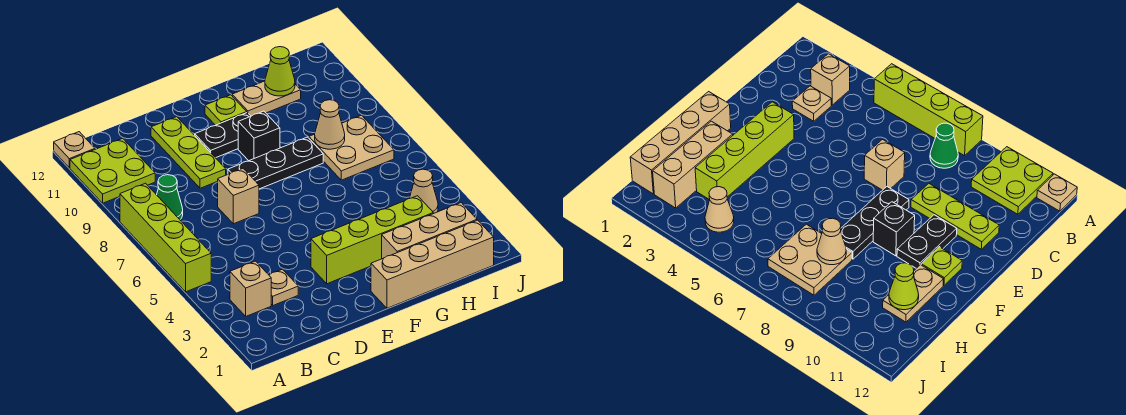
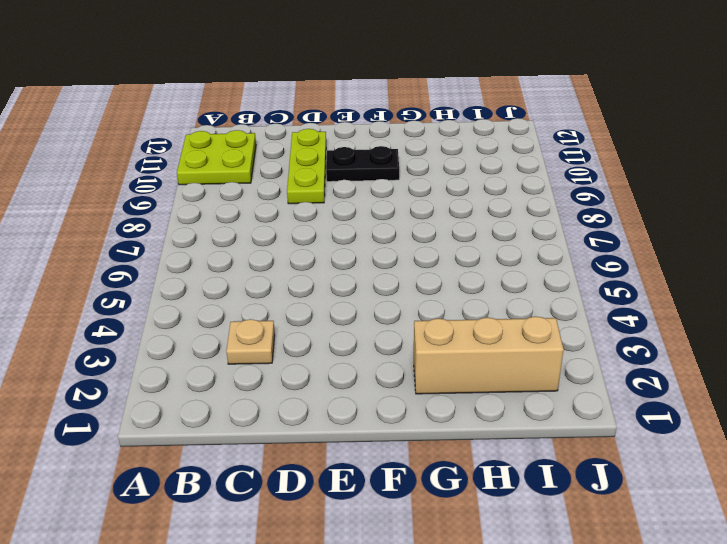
none -> lime brick A5:A8 level 1
none -> tan plate A12 level 1
none -> tan brick B3 level 1

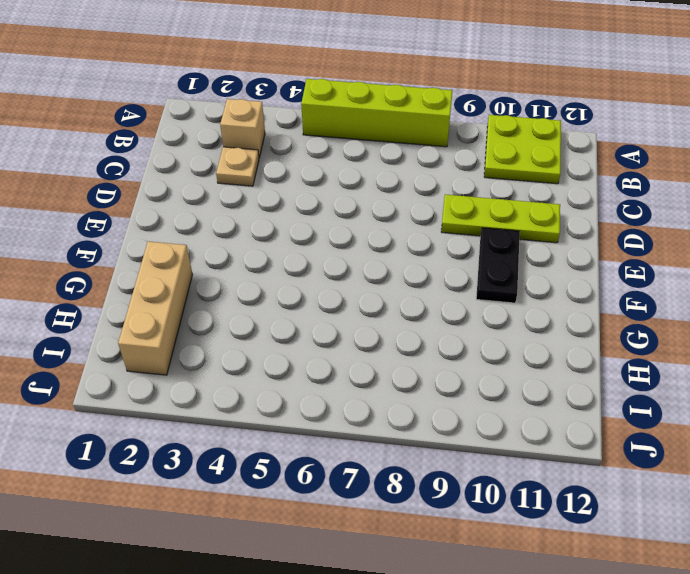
none -> tan plate A12 level 1
none -> green cone B8 level 1
none -> tan brick D7 level 1

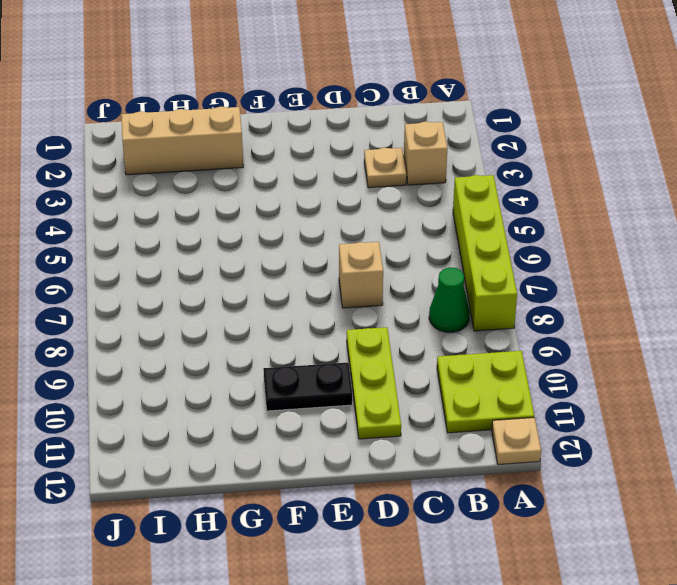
none -> lime brick E3:H3 level 1
none -> black plate E8:G8 level 1
none -> tan brick F1:I1 level 1

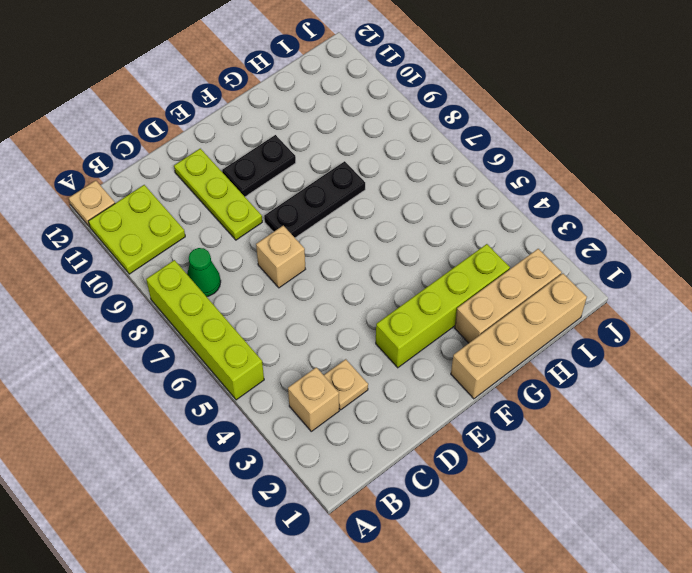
none -> black brick F9 level 1
none -> lime plate F11 level 1
none -> tan plate G11:H11 level 1

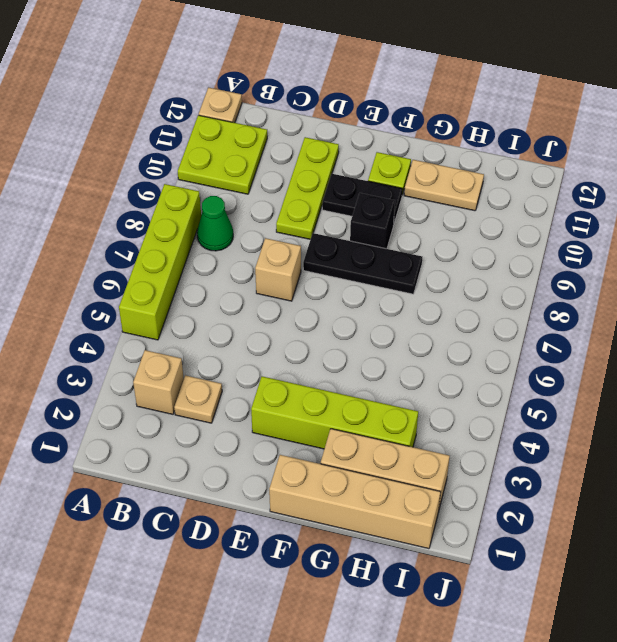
none -> tan plate H7:I8 level 1
none -> tan cone I4 level 1
none -> tan cone H8 level 2

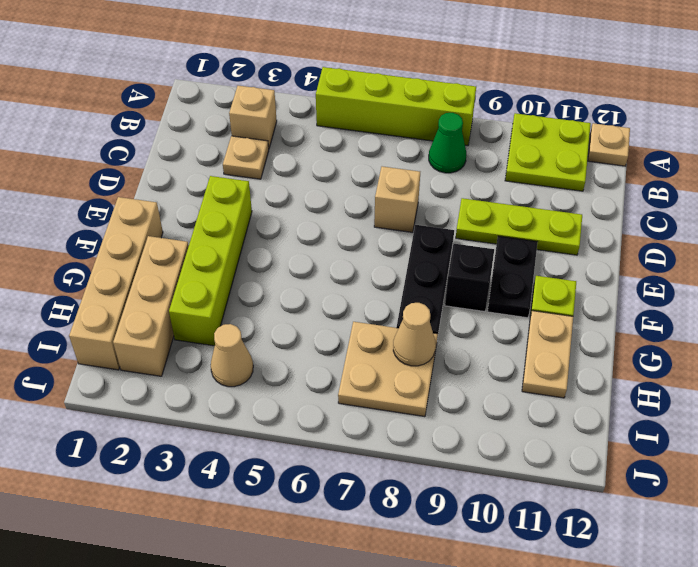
none -> lime cone H11 level 2

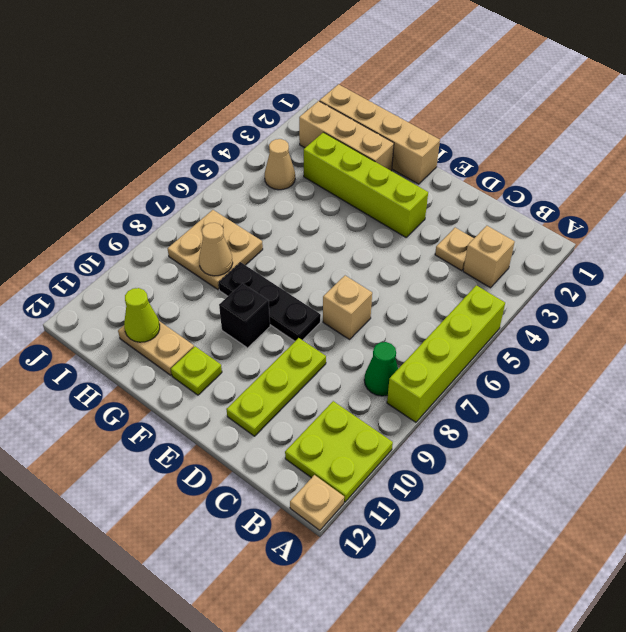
none -> black plate E10:F10 level 1

